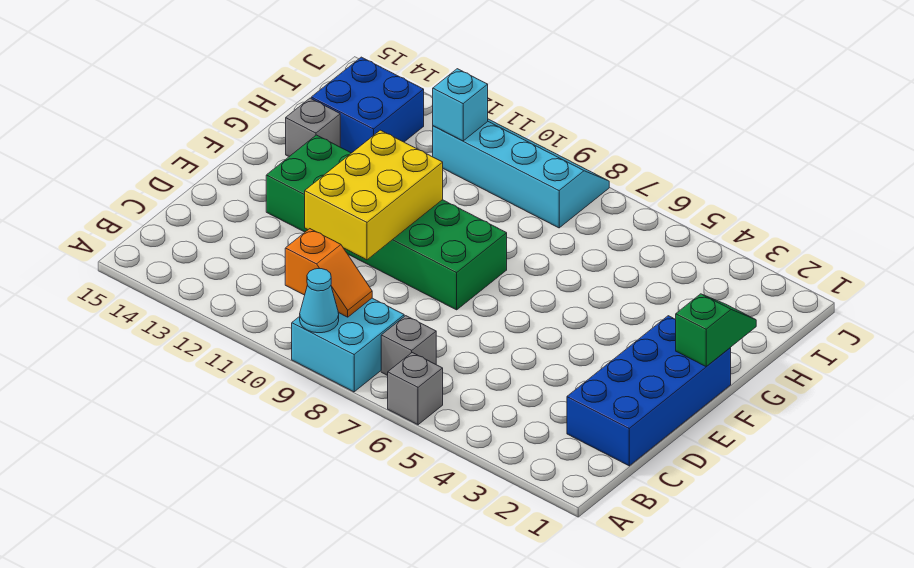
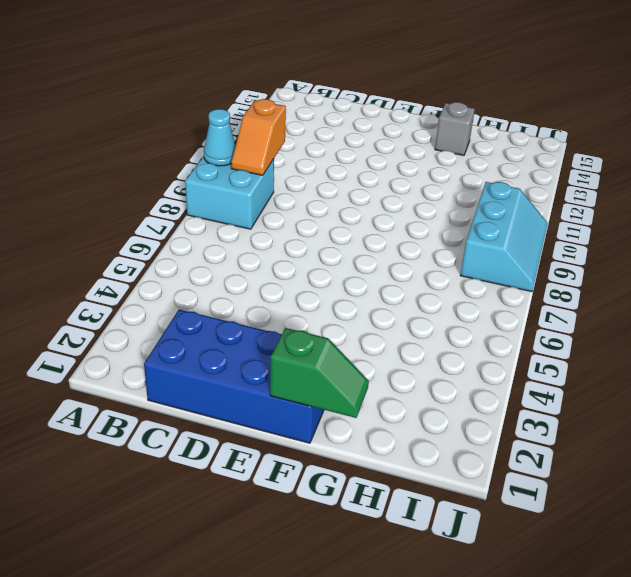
cyan slope I8:J10 level 1 top I -> cyan slope I8:J11 level 1 top I
none -> grey brick A6 level 1
none -> grey brick B7 level 1
none -> green brick E8:F13 level 1

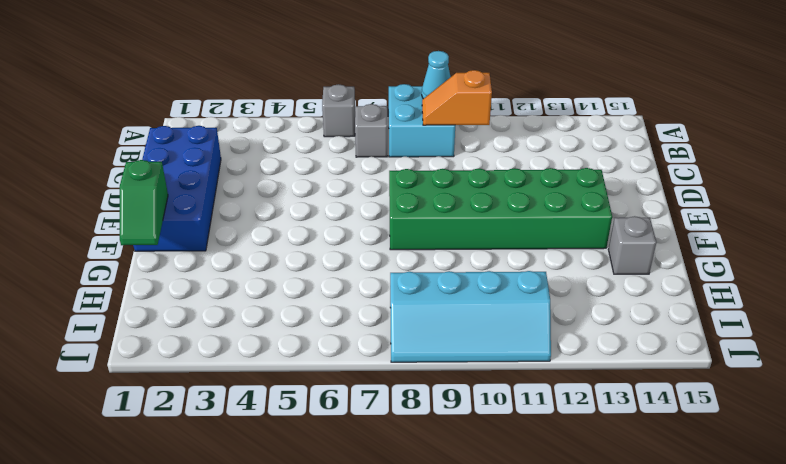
none -> blue brick H13:I14 level 1
none -> yellow brick D10:F11 level 2
none -> cyan brick I11 level 2

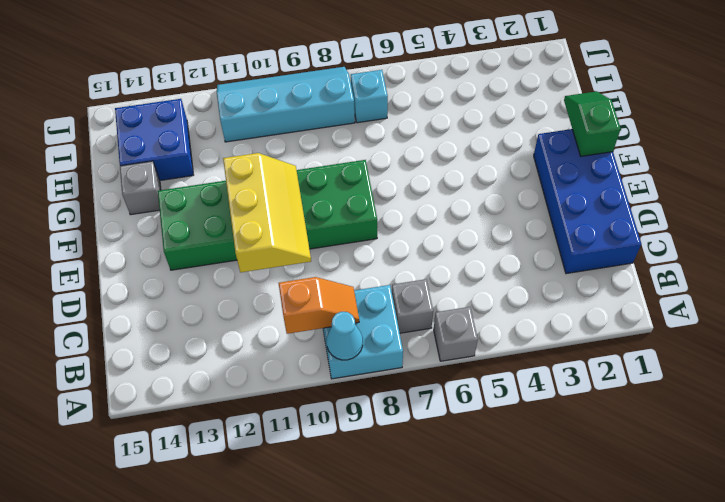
yellow slope D10:F11 level 2 top 11 -> yellow brick D10:F11 level 2
cyan brick I7 level 1 -> cyan brick I11 level 2

